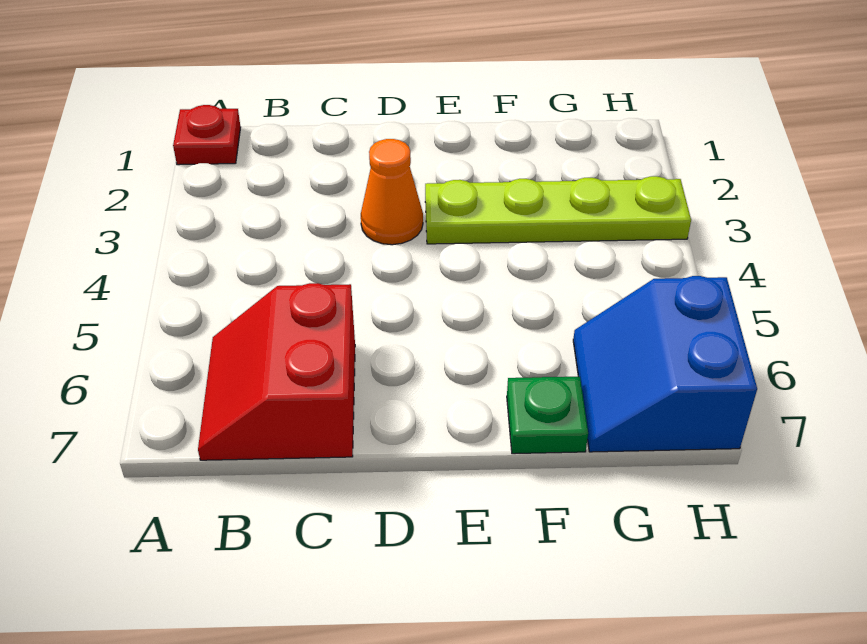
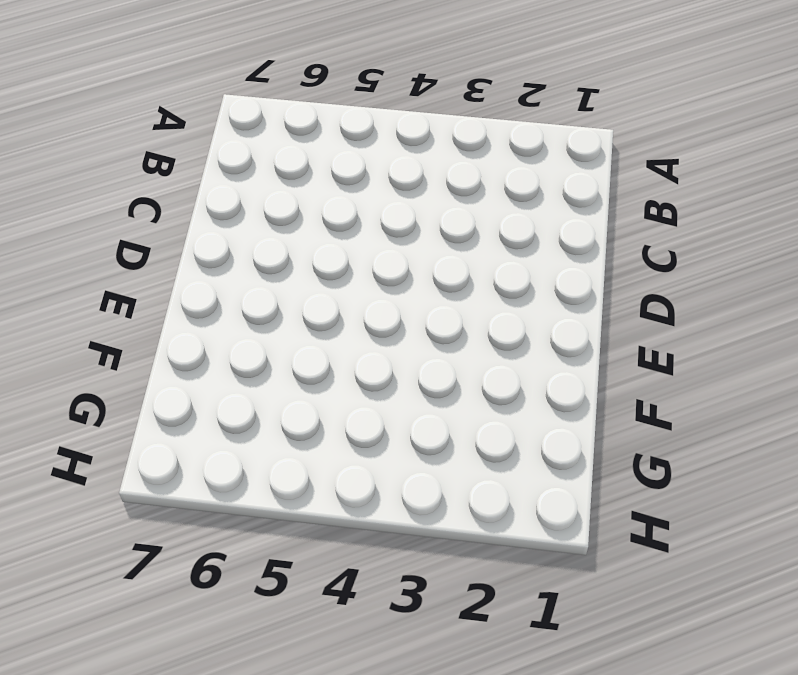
none -> red plate A1 level 1
none -> red slope B6:C7 level 1 top C

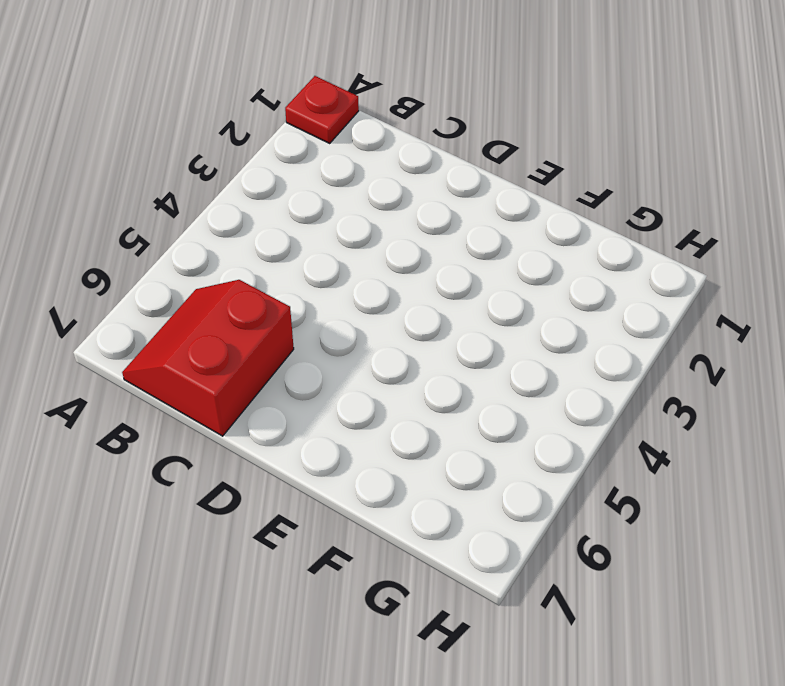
none -> orange cone D3 level 1
none -> lime plate E3:H3 level 1

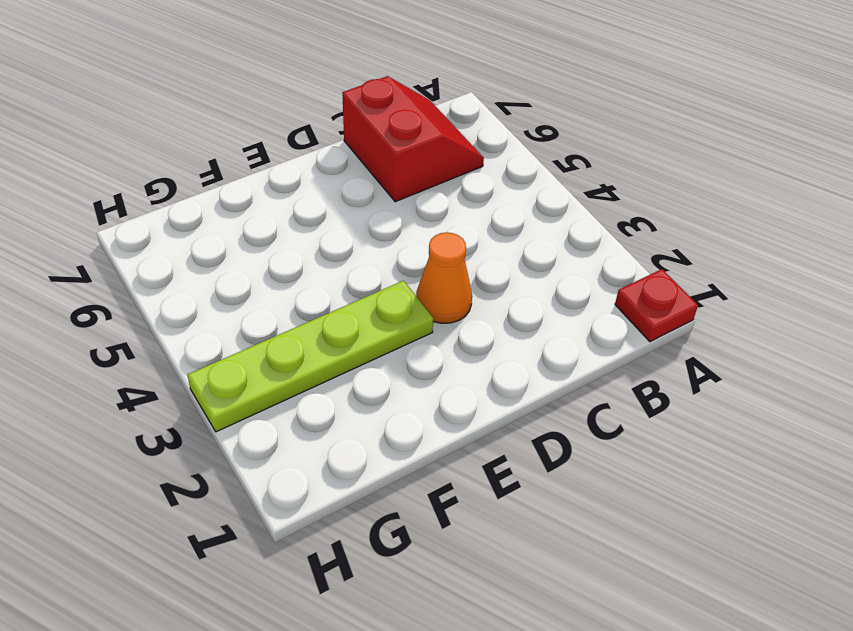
none -> green plate F7 level 1
none -> blue slope G6:H7 level 1 top H

